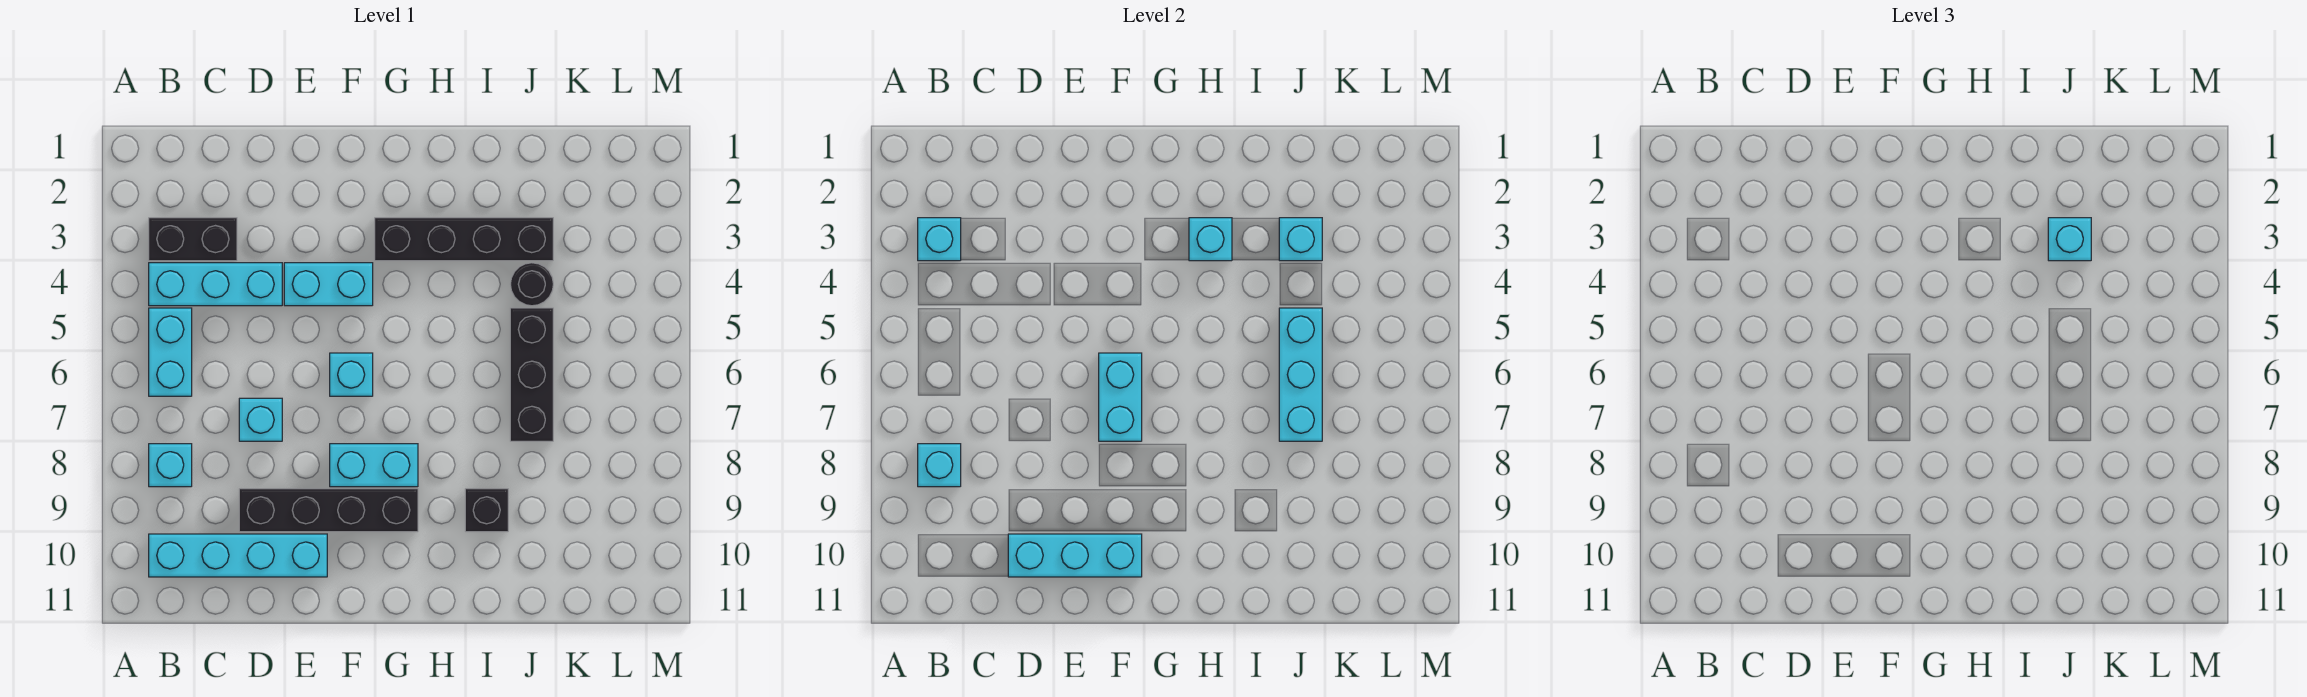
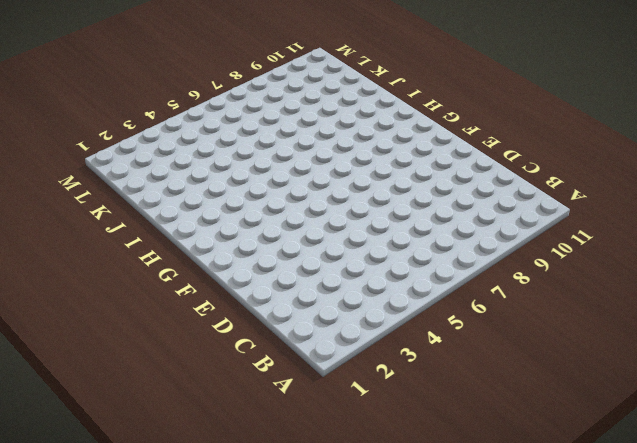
none -> black brick B3:C3 level 1
none -> cyan brick B4:D4 level 1
none -> cyan brick B5:B6 level 1

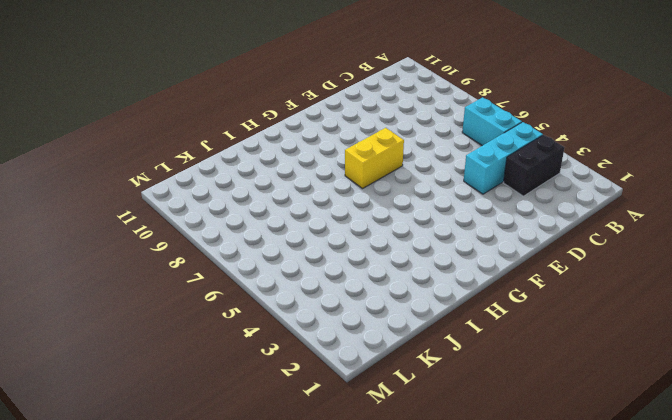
yellow brick F7:G7 level 1 -> none
none -> cyan brick B8 level 1
none -> cyan brick B10:E10 level 1
none -> cyan brick D7 level 1

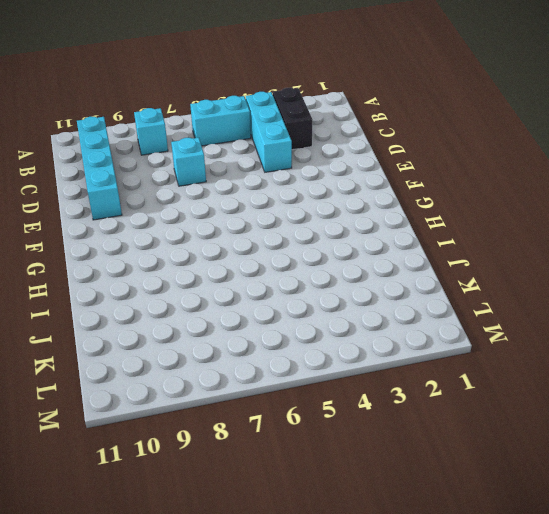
none -> black brick D9:G9 level 1
none -> cyan brick E4:F4 level 1
none -> cyan brick F6 level 1

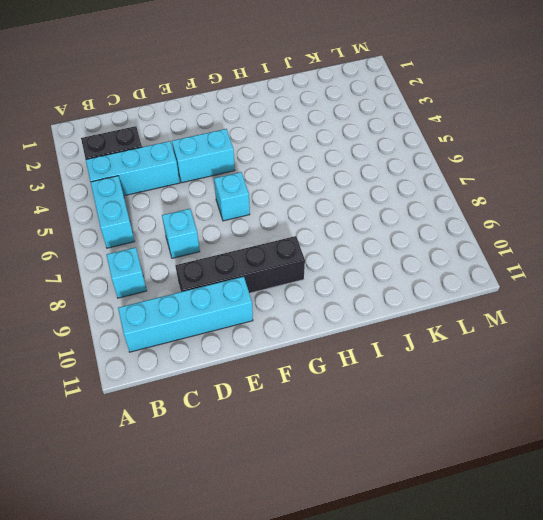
none -> cyan brick F8:G8 level 1
none -> black brick G3:J3 level 1
none -> black brick I9 level 1

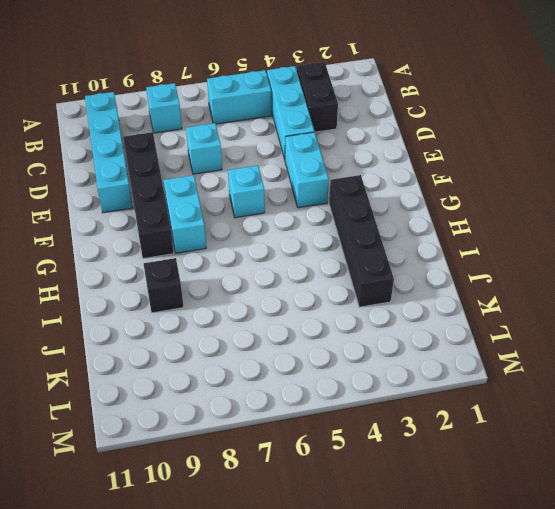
none -> black round brick J4 level 1
none -> black brick J5:J7 level 1
none -> cyan brick B3 level 2

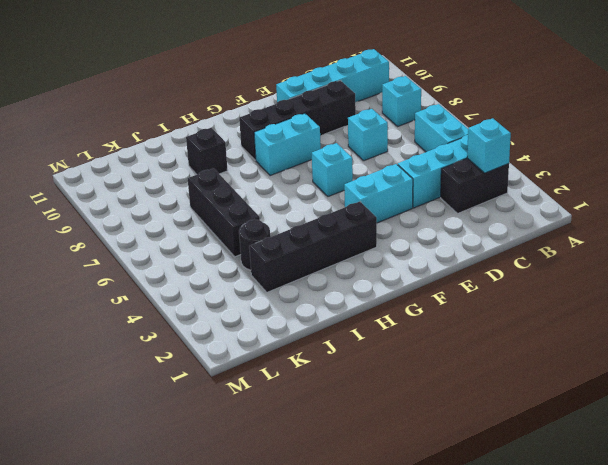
none -> cyan brick B8 level 2
none -> cyan brick D10:F10 level 2
none -> cyan brick F6:F7 level 2

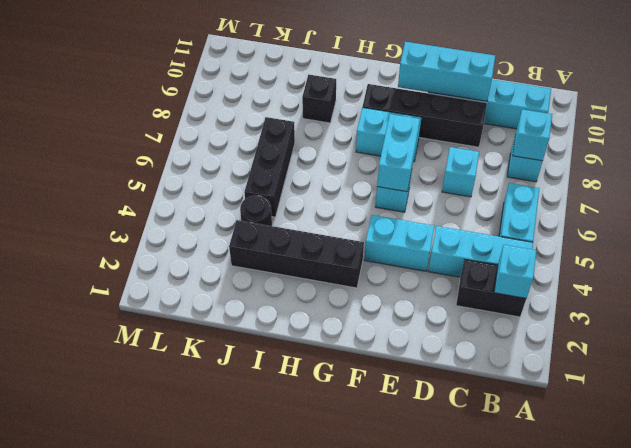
none -> cyan brick H3 level 2
none -> cyan brick J3 level 2
none -> cyan brick J5:J7 level 2

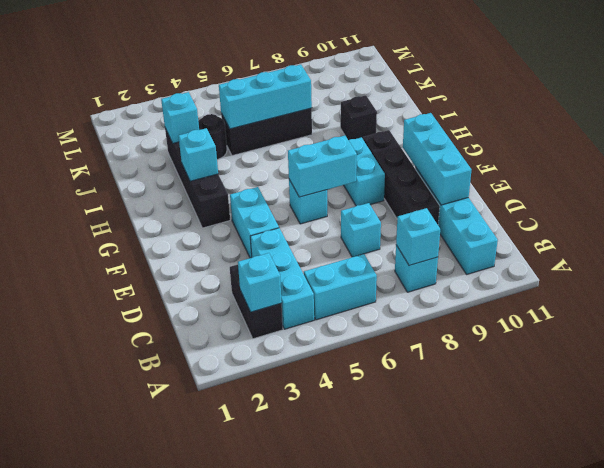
none -> cyan brick J3 level 3

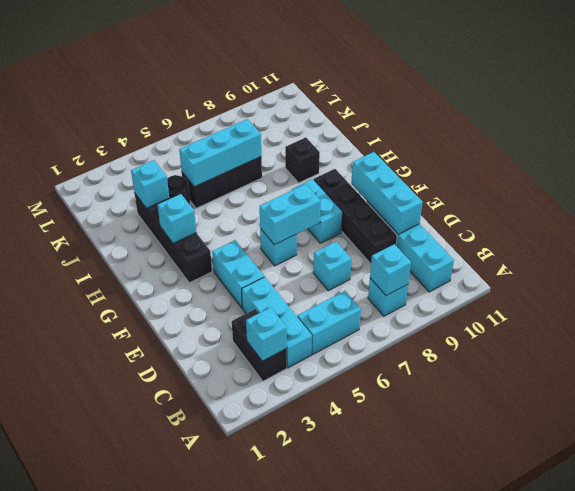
none -> cyan brick J3 level 3

